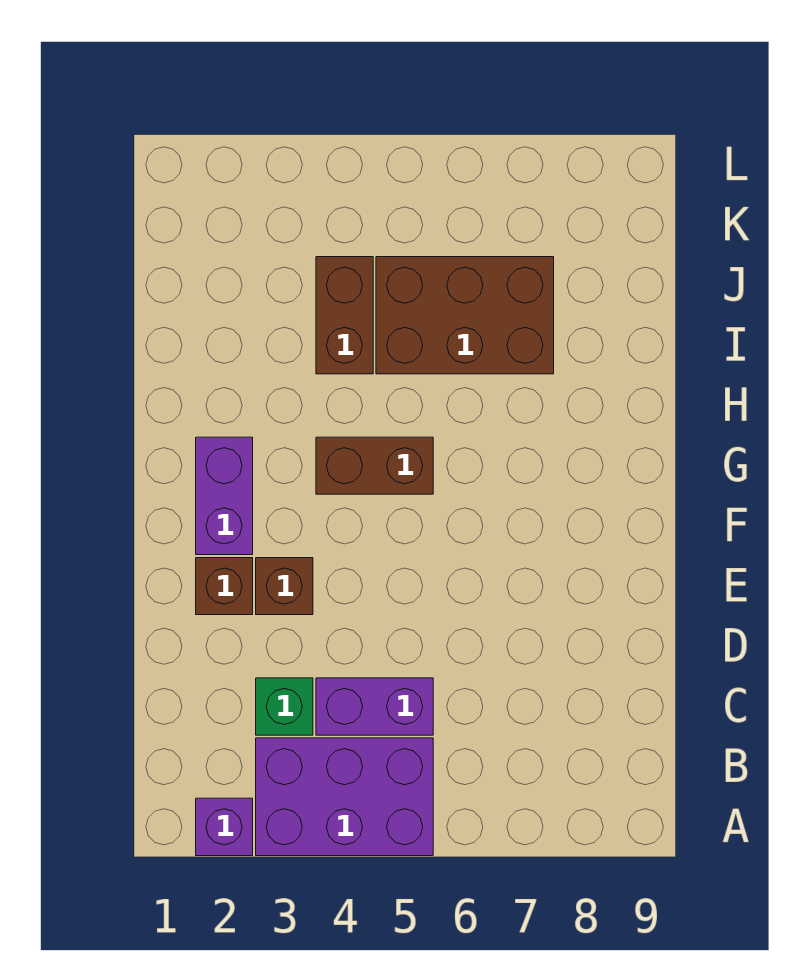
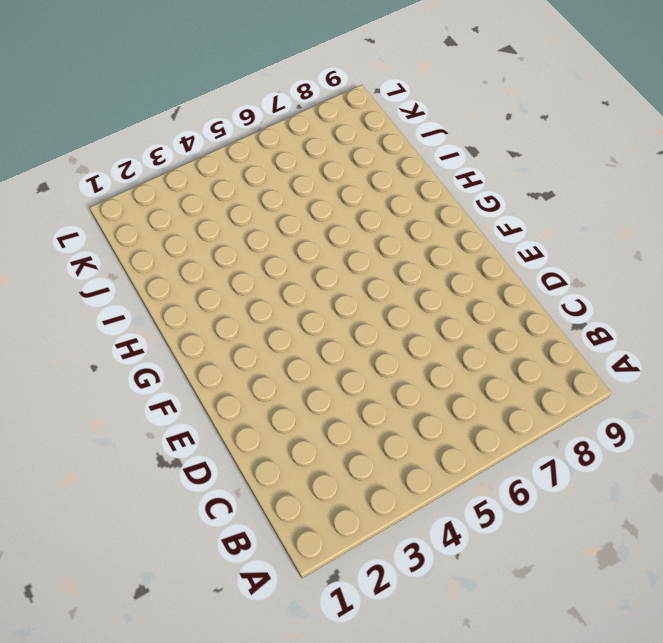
none -> purple brick A2 level 1
none -> purple brick A3:B5 level 1

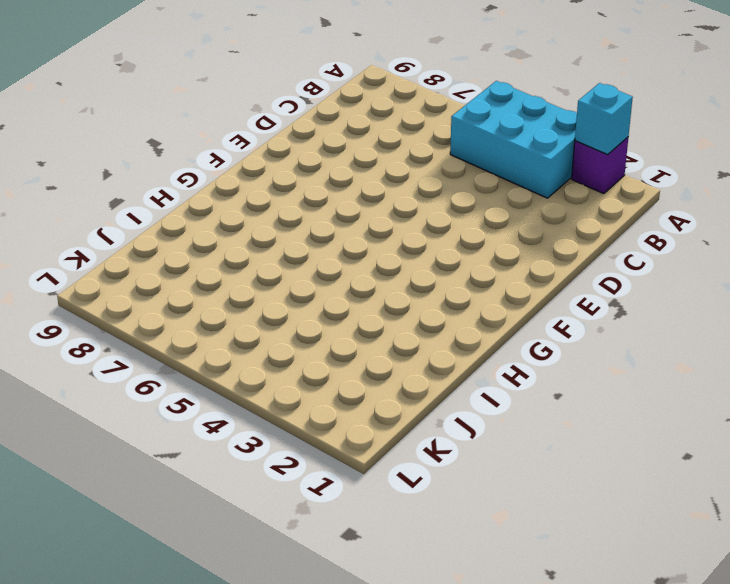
cyan brick A2 level 2 -> none
cyan brick A3:B5 level 1 -> purple brick A3:B5 level 1
none -> green brick C3 level 1
none -> purple brick C4:C5 level 1

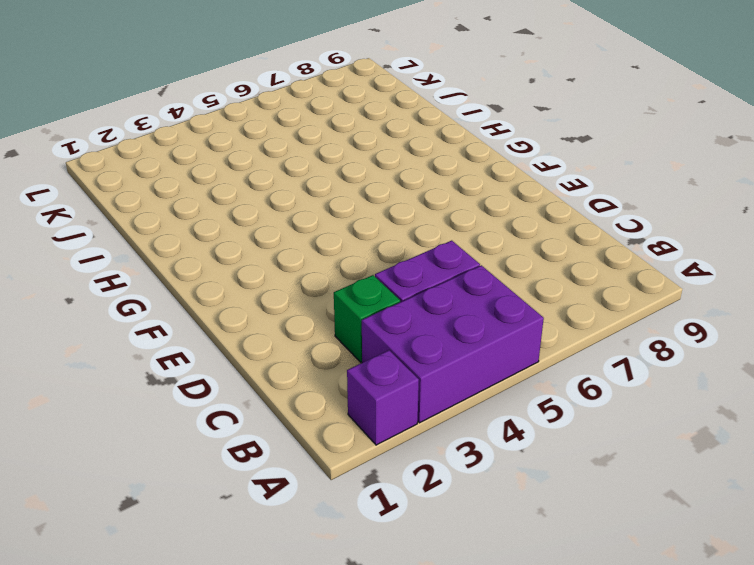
none -> brown brick E2 level 1
none -> brown brick E3 level 1

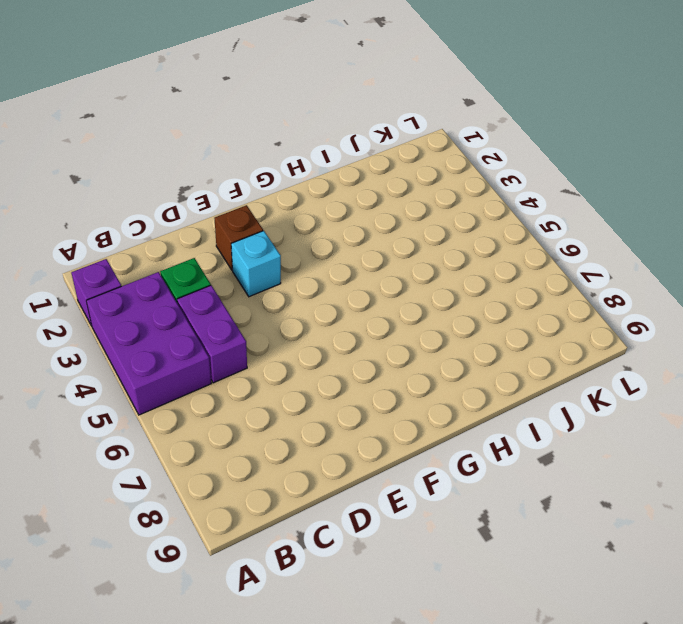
cyan brick E3 level 1 -> brown brick E3 level 1
none -> purple brick F2:G2 level 1
none -> brown brick G4:G5 level 1

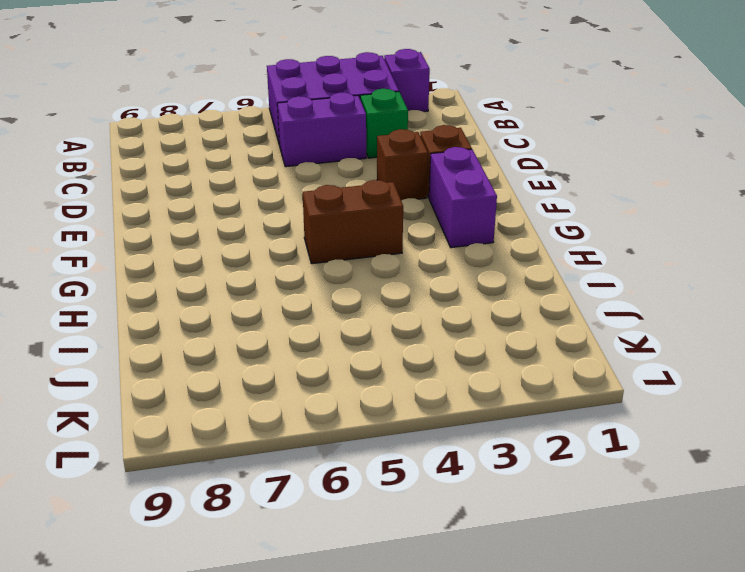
none -> brown brick I4:J4 level 1
none -> brown brick I5:J7 level 1

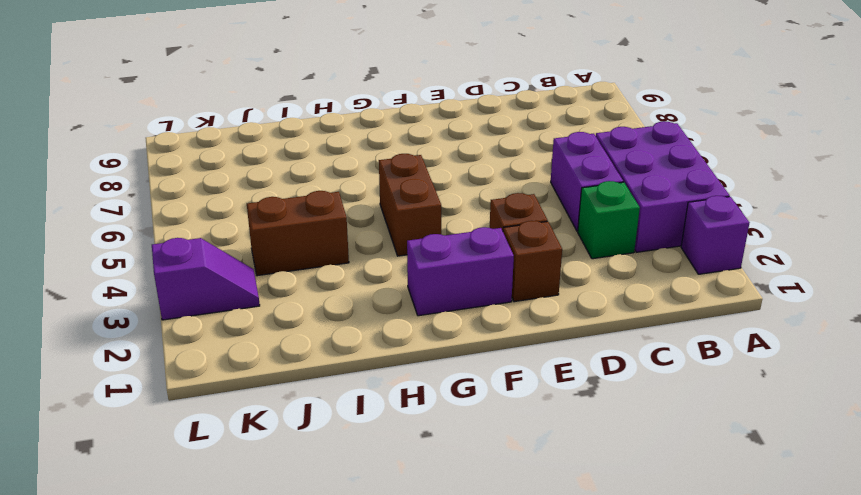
purple slope K3:L3 level 1 top L -> none
none -> brown brick I5:J7 level 1

